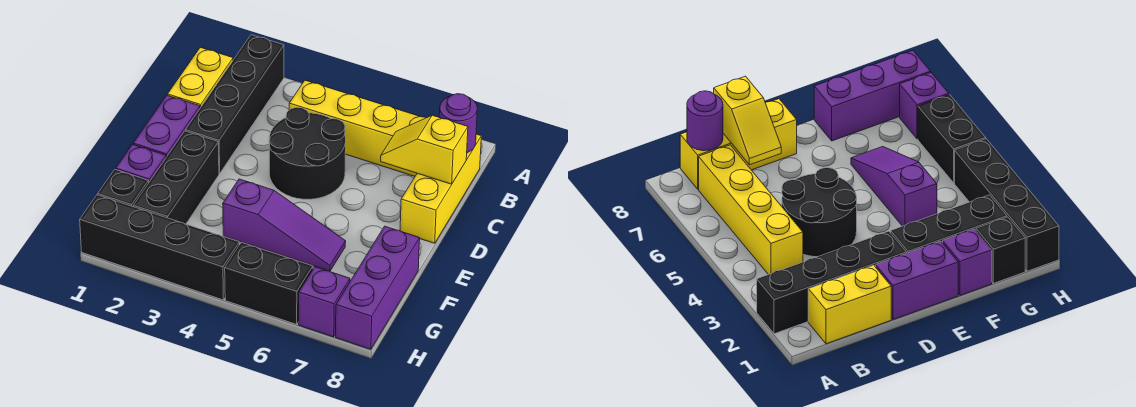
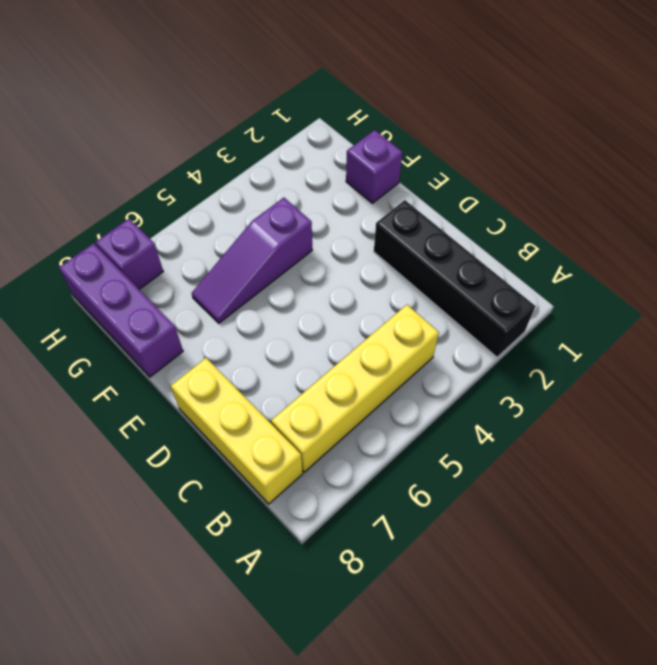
none -> yellow brick B1:C1 level 1
none -> black round brick C4:D5 level 1
none -> purple brick D1:E1 level 1

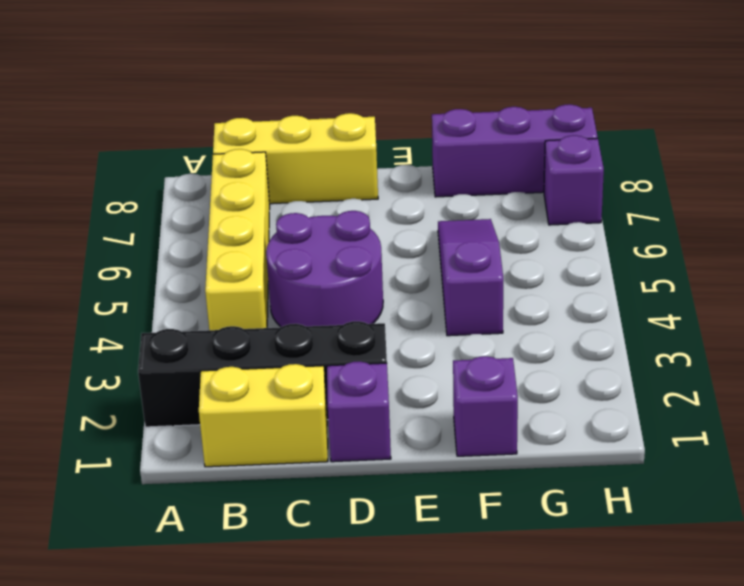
purple round brick C4:D5 level 1 -> black round brick C4:D5 level 1
purple brick D1 level 1 -> purple brick D1:E1 level 1
none -> black brick E2:G2 level 1
none -> black brick G1 level 1
none -> black brick H1:H4 level 1

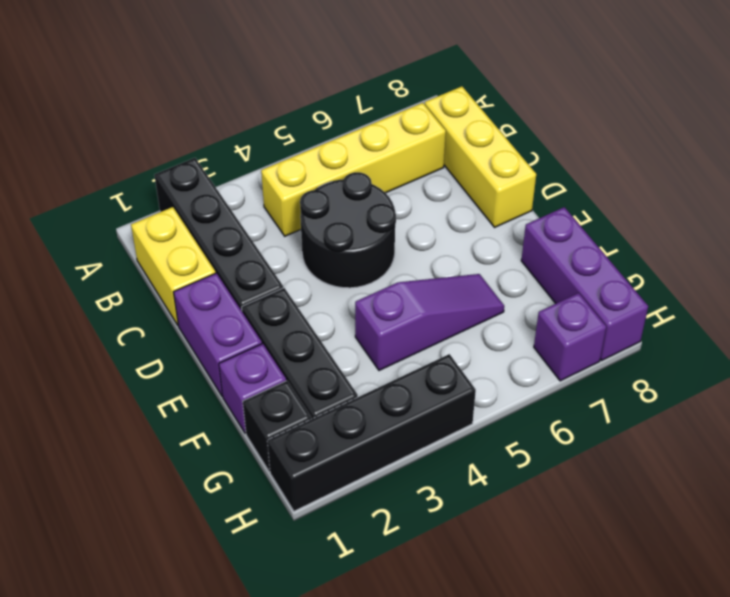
none -> black brick H5:H6 level 1
none -> purple round brick B8 level 2
none -> yellow slope C7:C8 level 2 top 8

